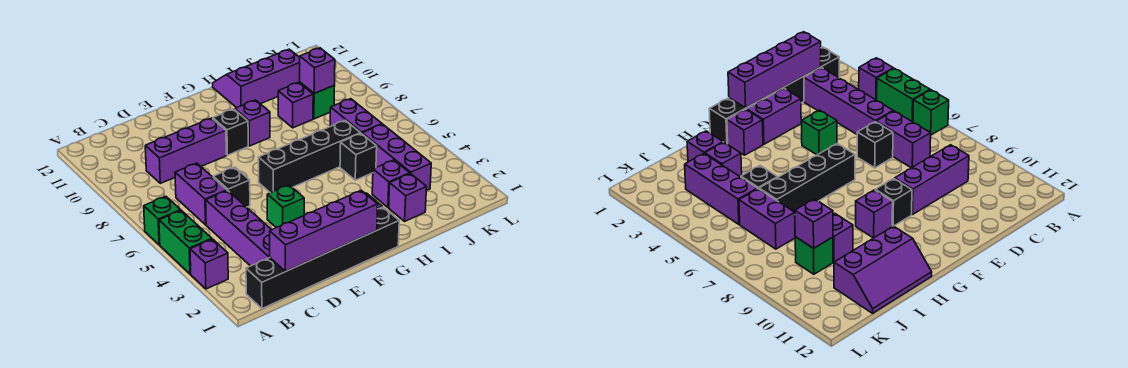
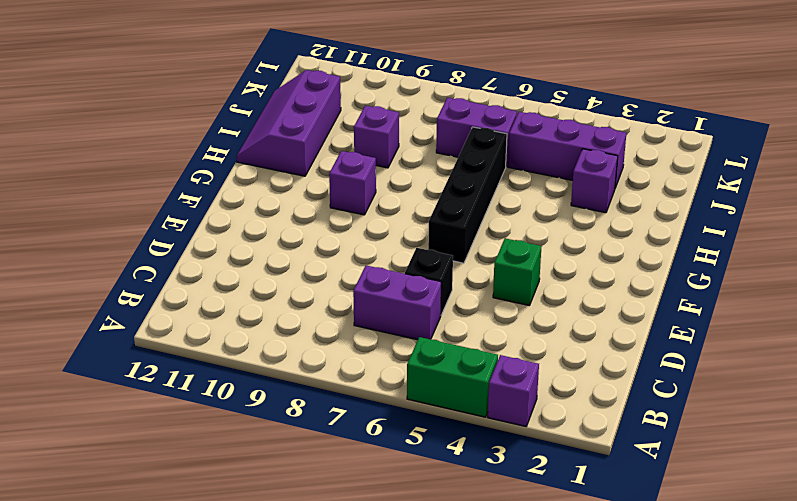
none -> green brick A6 level 1
none -> black brick B1:G1 level 1
none -> purple brick C2:C5 level 1

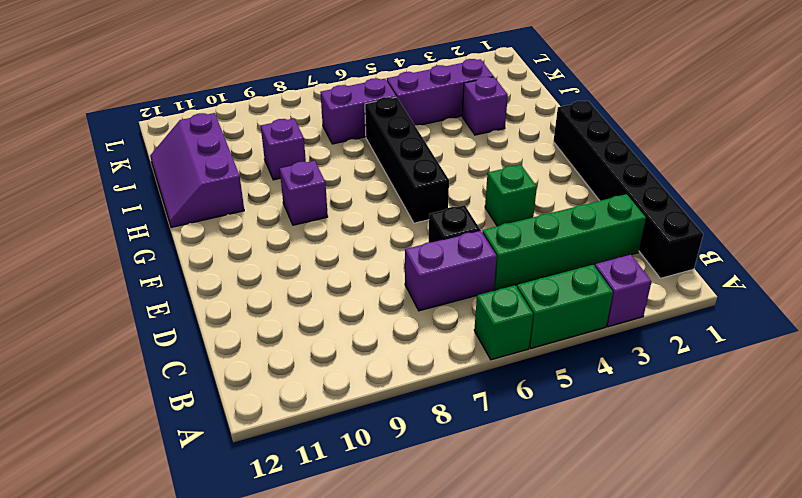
green brick C2:C5 level 1 -> purple brick C2:C5 level 1
none -> purple brick C9:E9 level 1
none -> purple brick E2:F2 level 1
none -> black brick F9 level 1

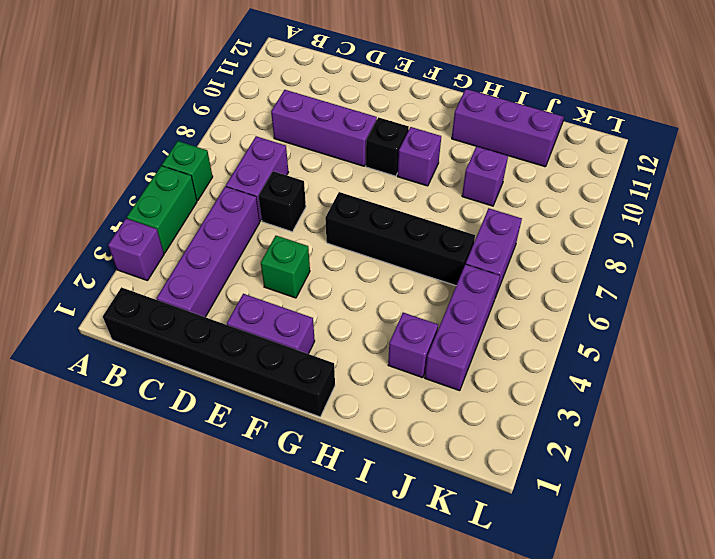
none -> purple brick G2 level 1
none -> purple brick I2 level 1
none -> black brick I5 level 1

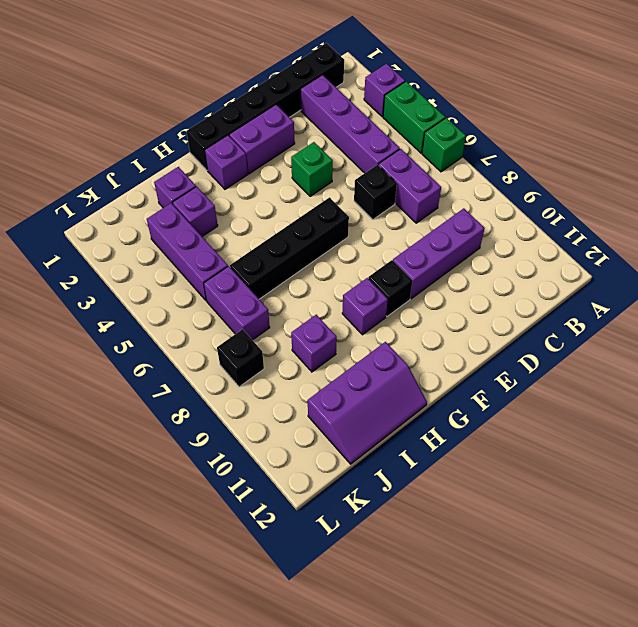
black brick K8 level 1 -> black brick I5 level 1
none -> green brick J9 level 1
none -> purple brick C1:F1 level 2
none -> purple brick J9 level 2

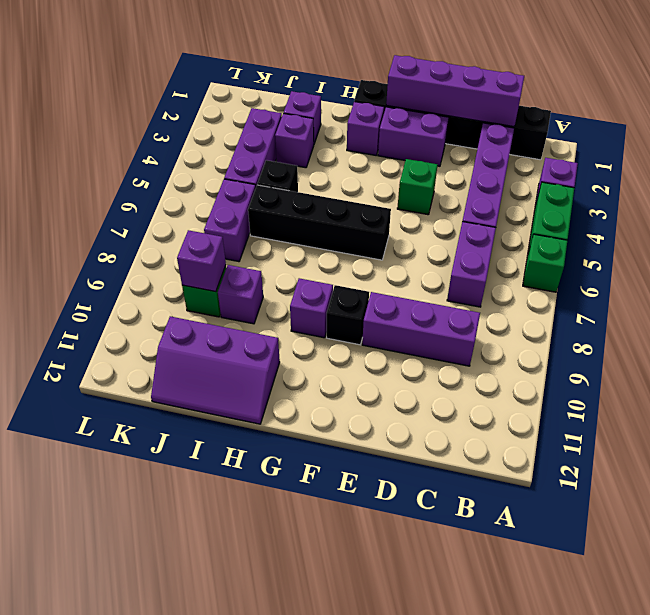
none -> black brick D6 level 1

